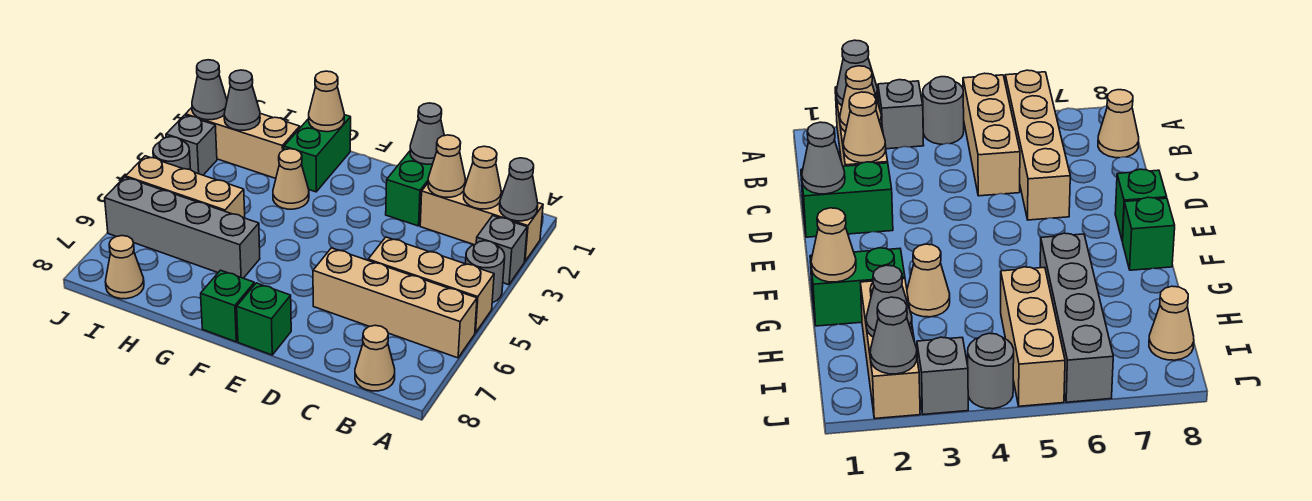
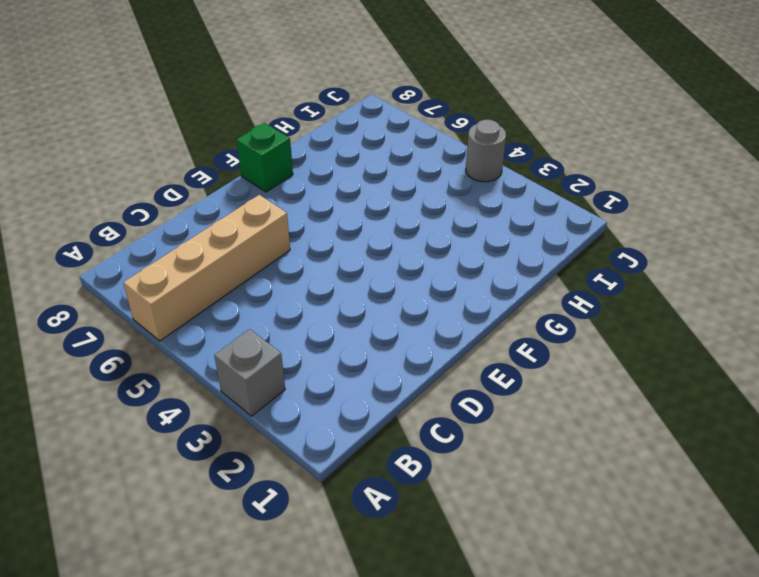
none -> tan brick A2:C2 level 1
none -> grey round brick A4 level 1
none -> tan brick A5:C5 level 1

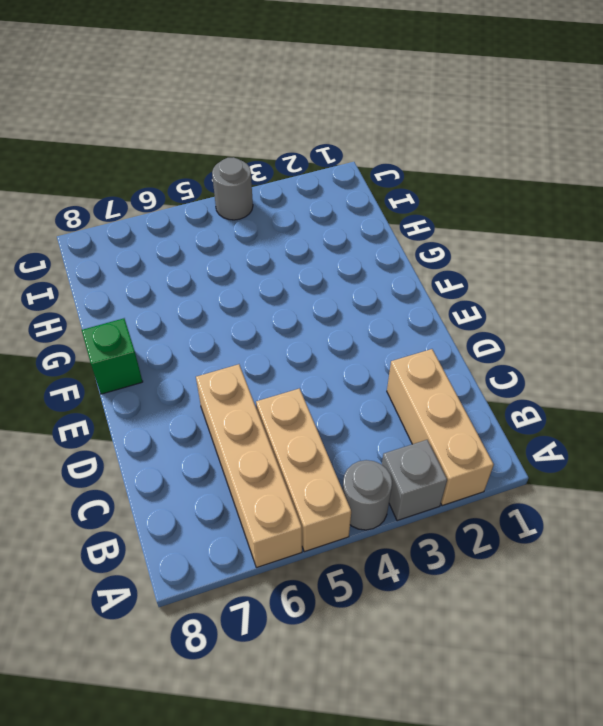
none -> tan cone B8 level 1
none -> green brick D1:D2 level 1
none -> green brick E8 level 1

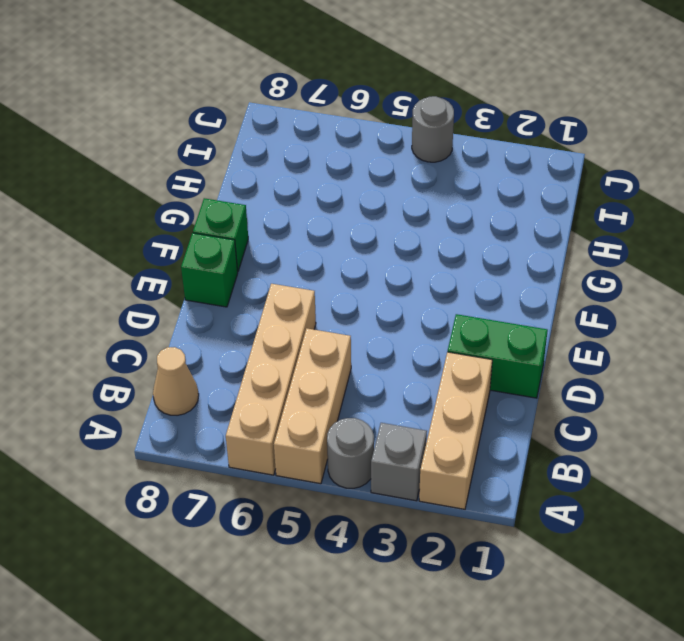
none -> green brick G1:G2 level 1
none -> tan cone G3 level 1
none -> grey brick G6:J6 level 1

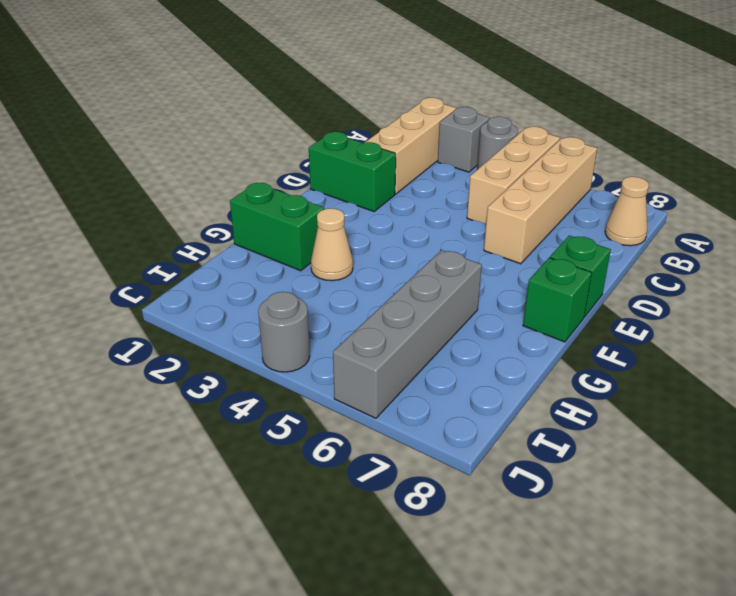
none -> tan brick H2:J2 level 1
none -> tan brick H5:J5 level 1
none -> tan cone I8 level 1

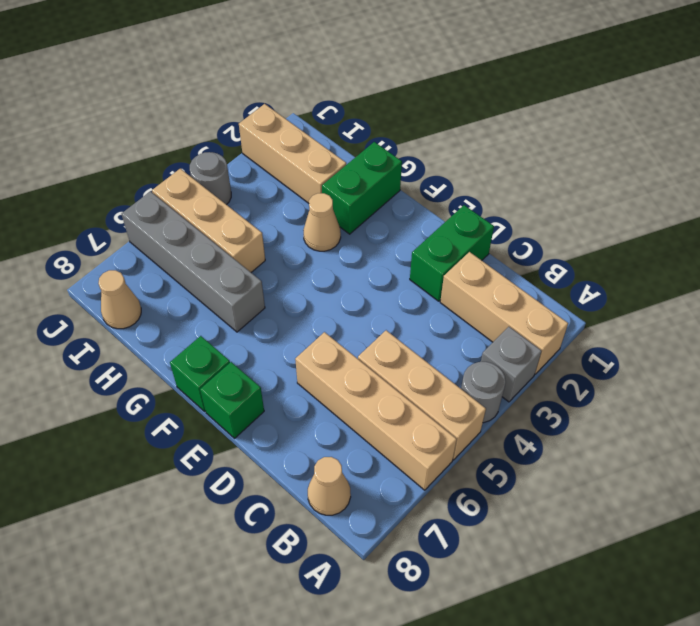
none -> grey brick J3 level 1
none -> grey cone A2 level 2
none -> tan cone B2 level 2

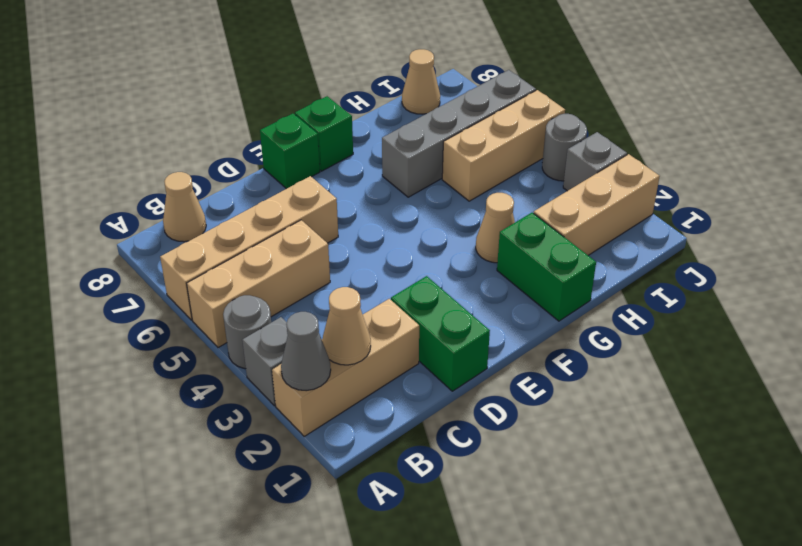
none -> tan cone C2 level 2
none -> grey cone D1 level 2
none -> tan cone G1 level 2

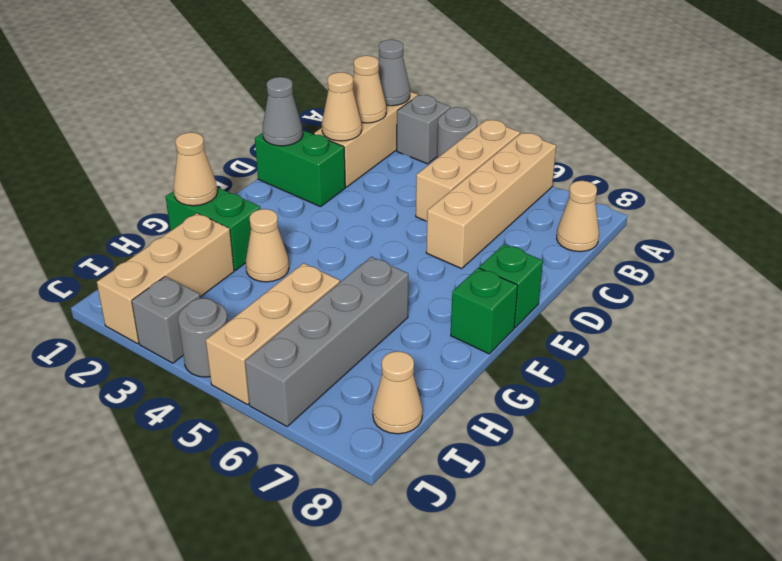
none -> grey cone I2 level 2
none -> grey cone J2 level 2

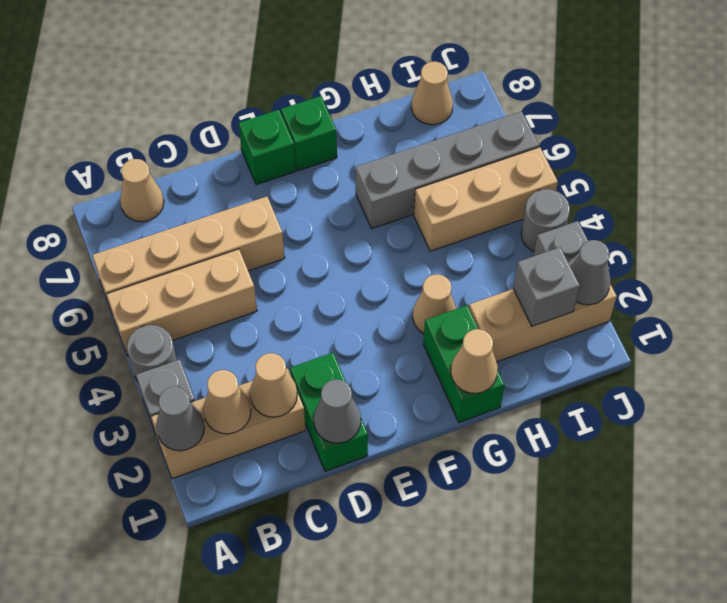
grey brick I2 level 2 -> grey cone I2 level 2

